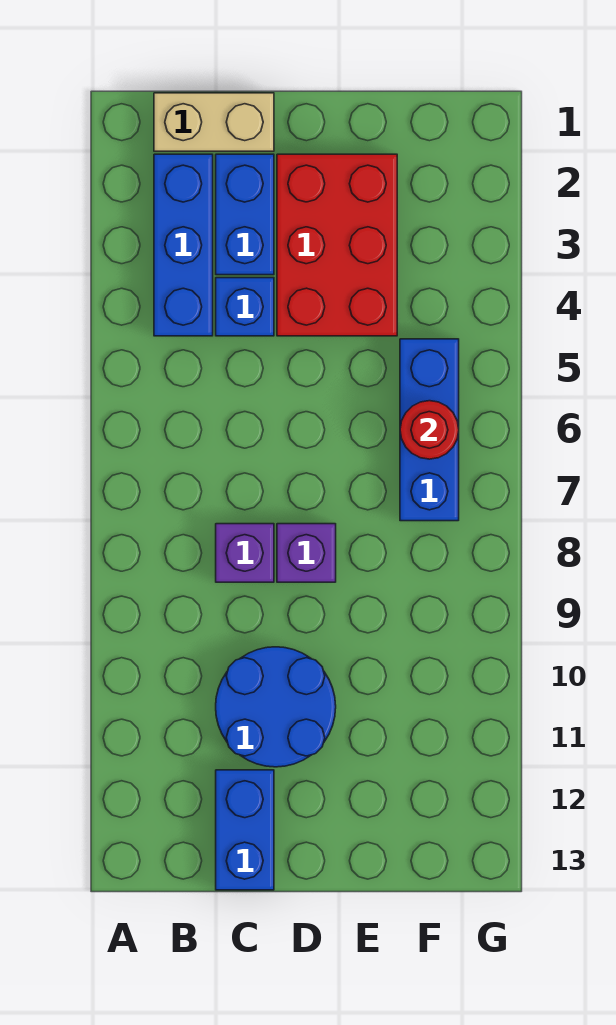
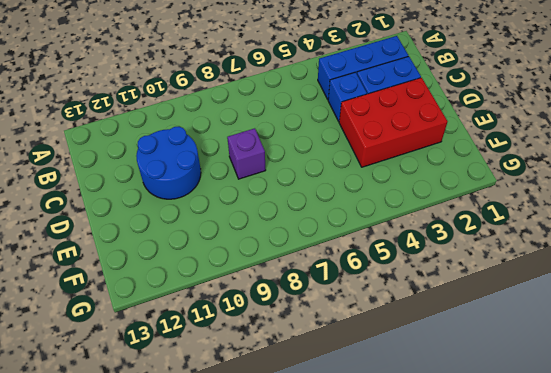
none -> tan brick B1:C1 level 1
none -> purple brick C8 level 1

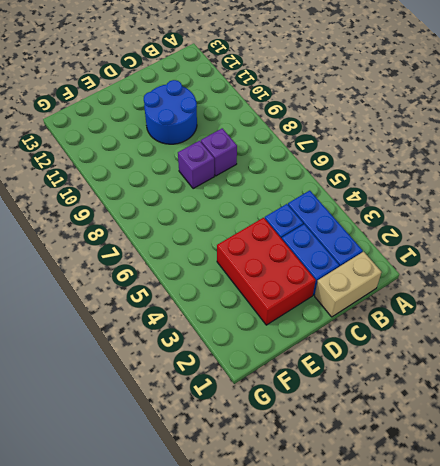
none -> blue brick C12:C13 level 1
none -> blue brick F5:F7 level 1

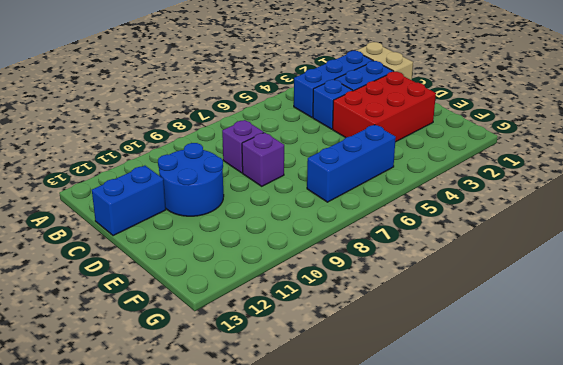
none -> red round brick F6 level 2

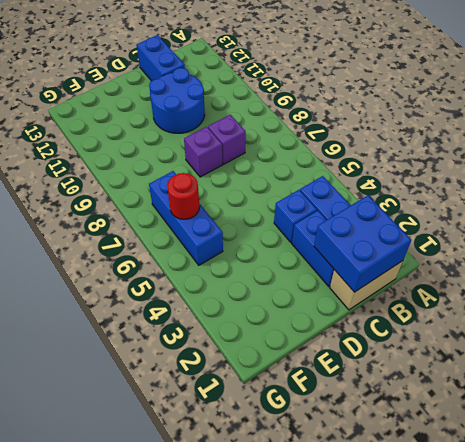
blue brick B1:C2 level 2 -> none
none -> red brick D2:E4 level 1

